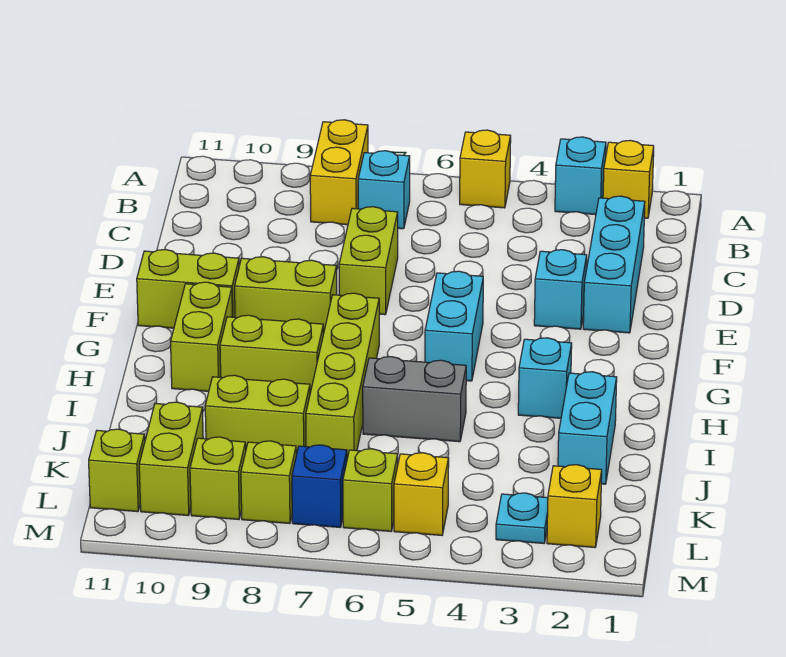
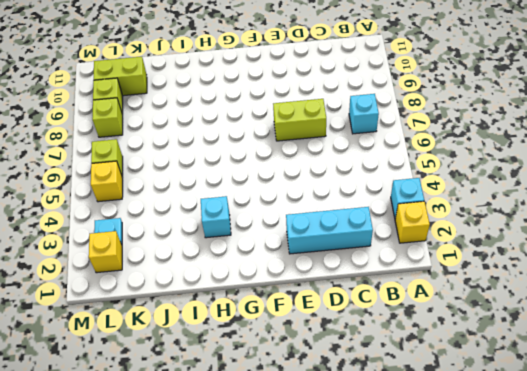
none -> yellow brick A5 level 1
none -> yellow brick A8:B8 level 1
none -> cyan brick E3 level 1

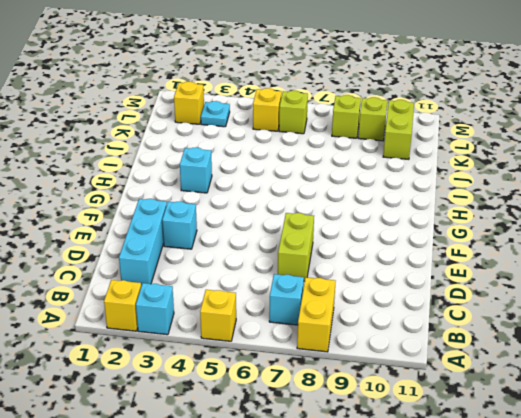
none -> cyan brick F5:G5 level 1
none -> lime brick F8:F9 level 1
none -> lime brick F10:F11 level 1

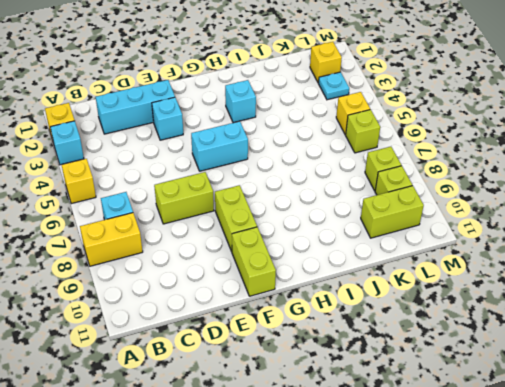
none -> lime brick G7:J7 level 1
none -> lime brick G10:H10 level 1
none -> lime brick H8:H9 level 1

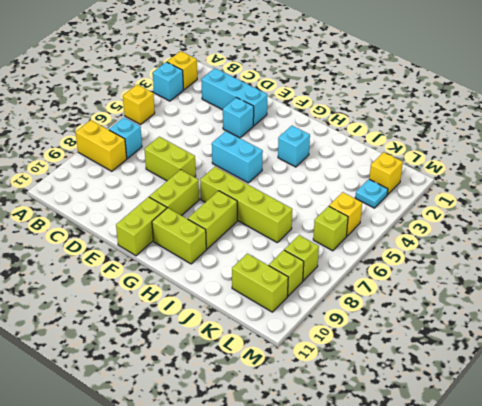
none -> cyan brick I2:J2 level 1
none -> grey brick I5:I6 level 1
none -> lime brick J8:J9 level 1

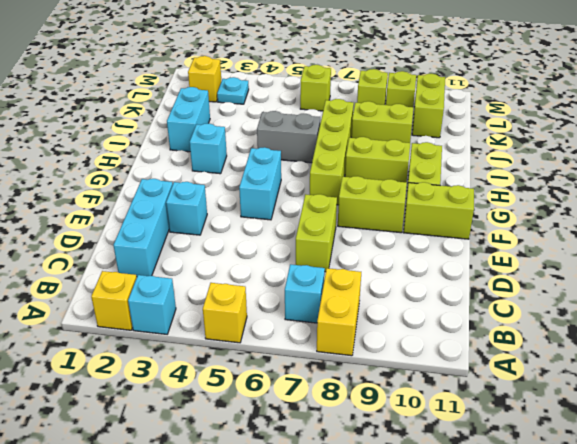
none -> yellow brick L5 level 1
none -> blue brick L7 level 1
none -> lime brick L11 level 1

